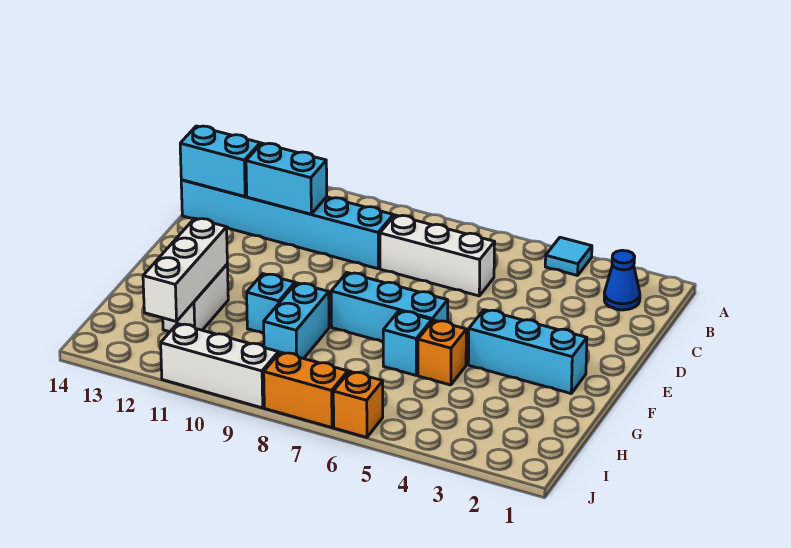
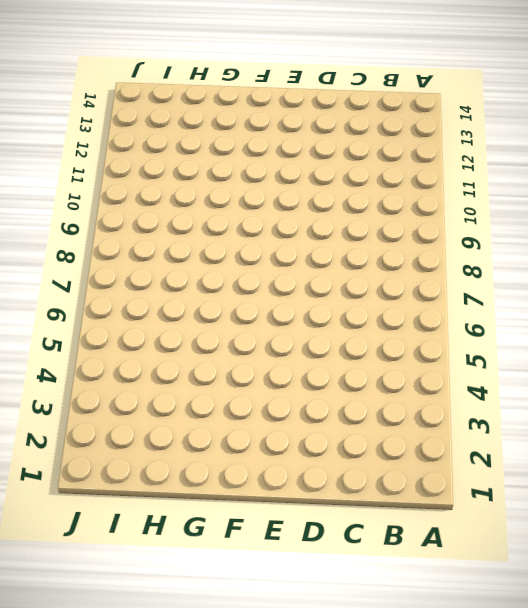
none -> cyan tile A4 level 1
none -> blue cone B2 level 1
none -> white brick C6:C8 level 1

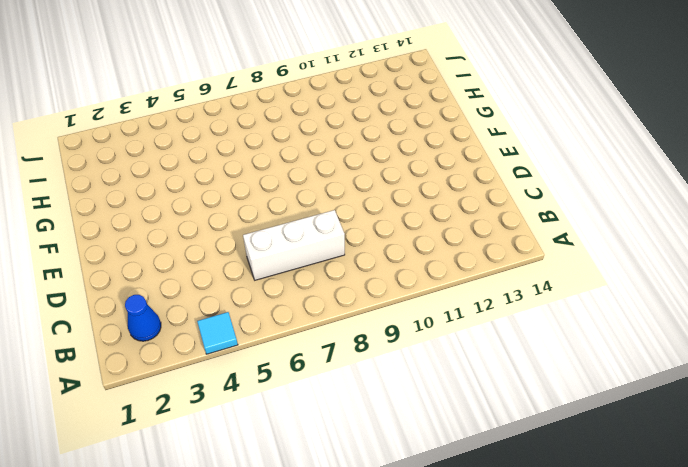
none -> cyan brick C9:C14 level 1
none -> cyan brick F2:F4 level 1
none -> cyan brick F6:F8 level 1

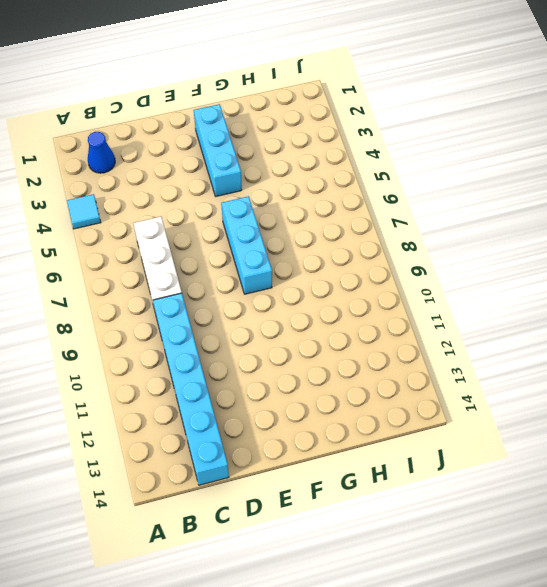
none -> orange brick G5 level 1
none -> cyan brick G6 level 1
none -> cyan brick G9:H9 level 1

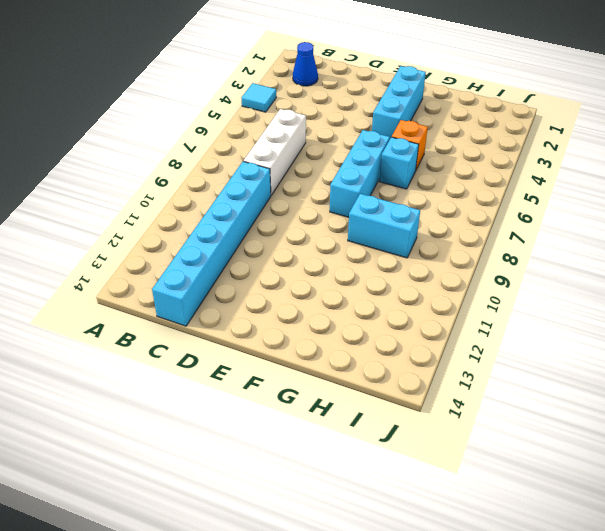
none -> cyan brick G10 level 1
none -> white brick G12:H12 level 1
none -> orange brick J6 level 1

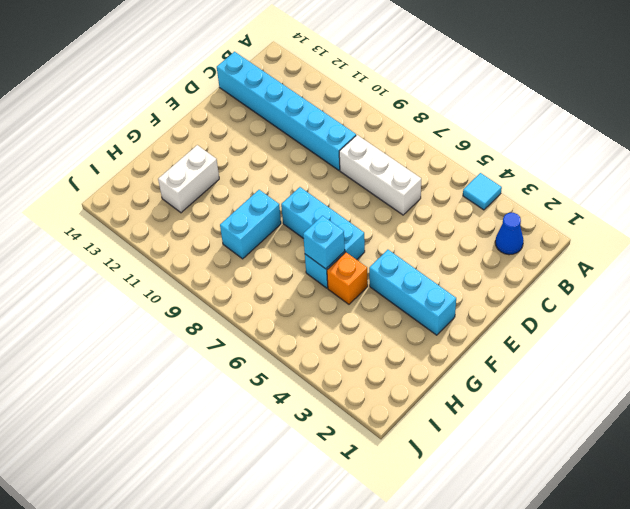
cyan brick G6 level 2 -> cyan brick G10 level 1
none -> orange brick J6 level 1
none -> orange brick J7:J8 level 1
none -> white brick J9:J11 level 1

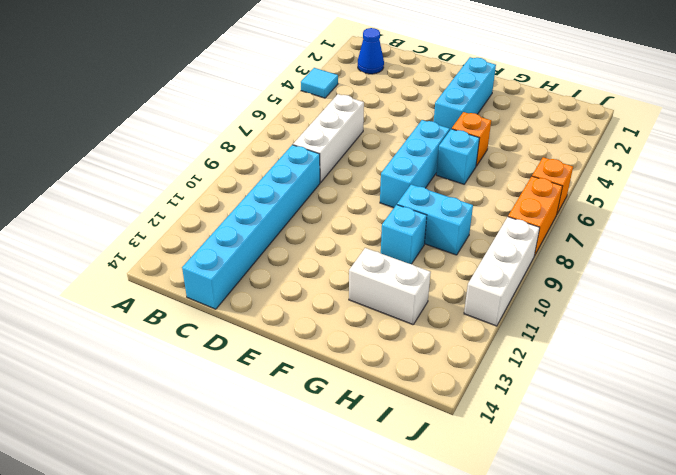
none -> cyan brick C11:C12 level 2
none -> cyan brick C13:C14 level 2
none -> white brick G12:I12 level 2

